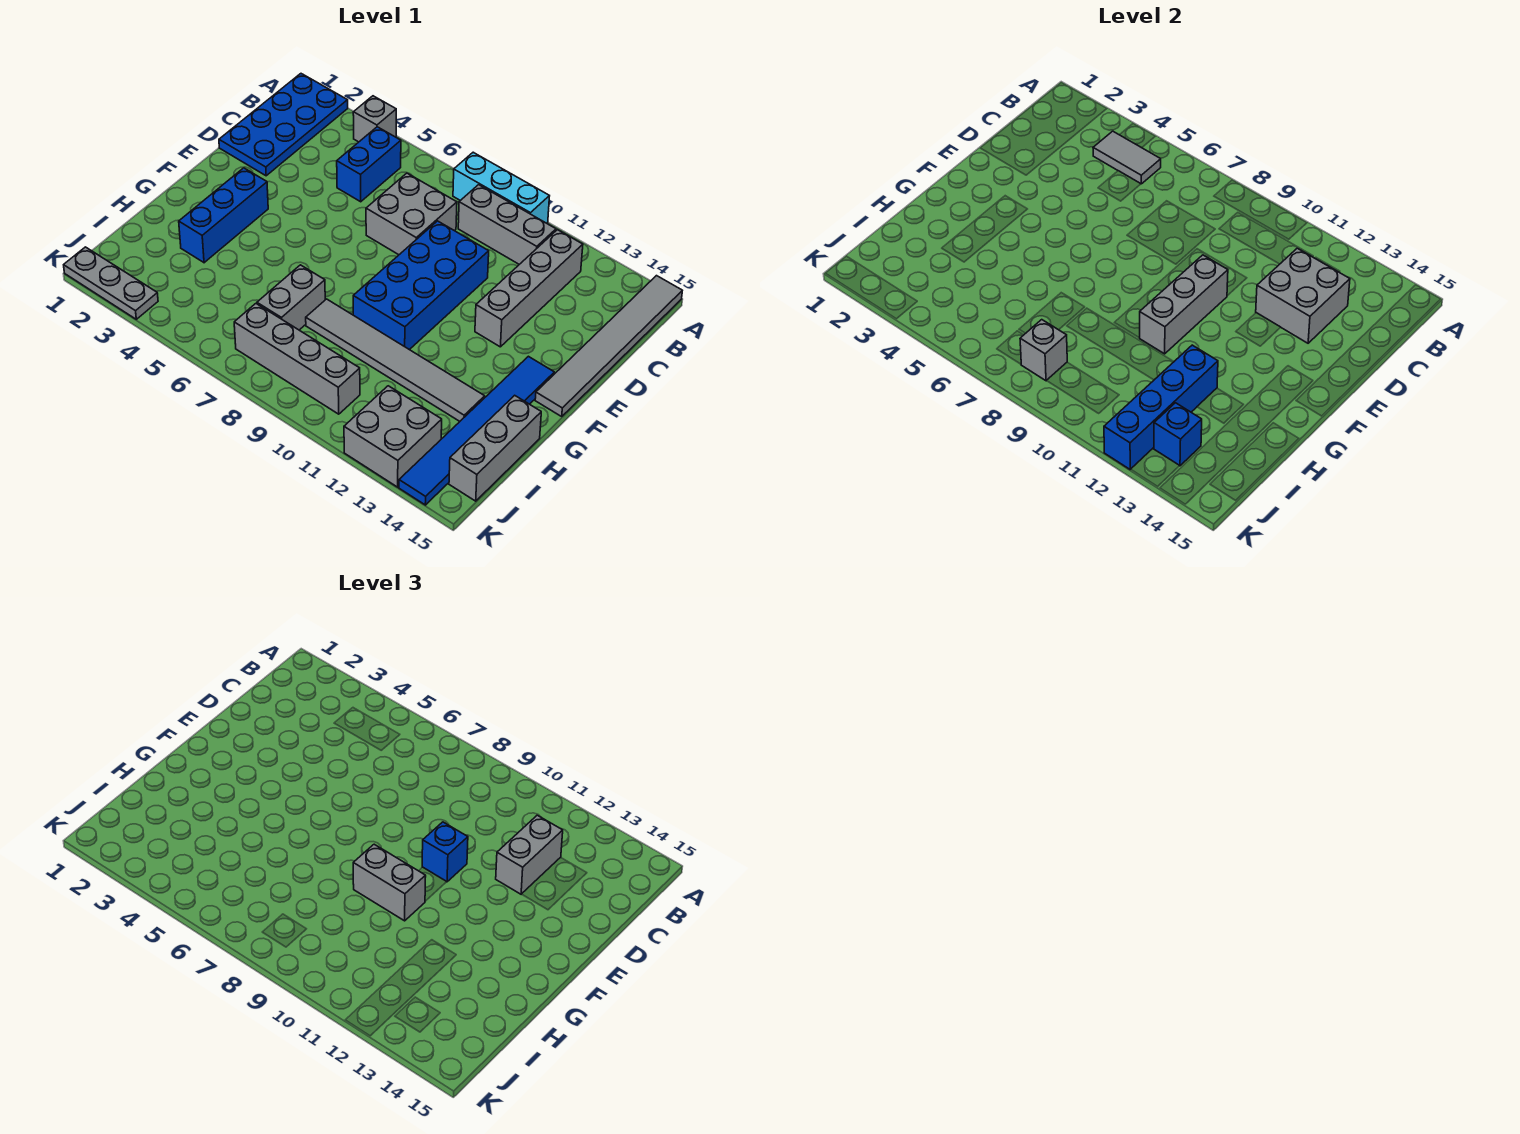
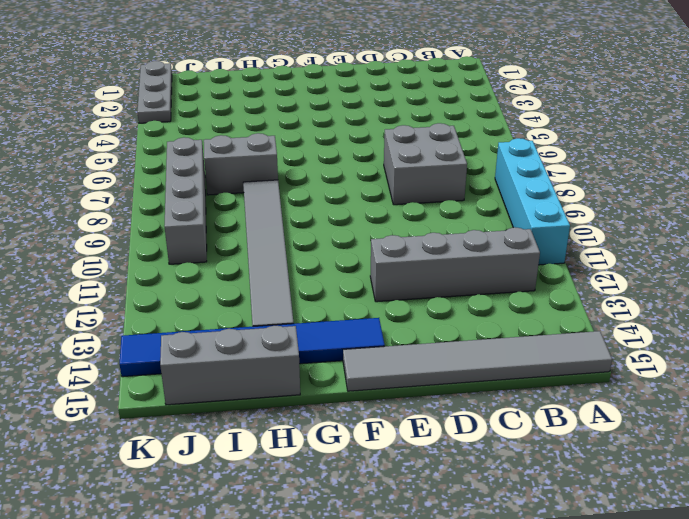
cyan brick A8:A11 level 1 -> cyan brick A8:A10 level 1
none -> blue plate A1:D2 level 1
none -> grey brick A4 level 1
none -> blue brick B5:C5 level 1

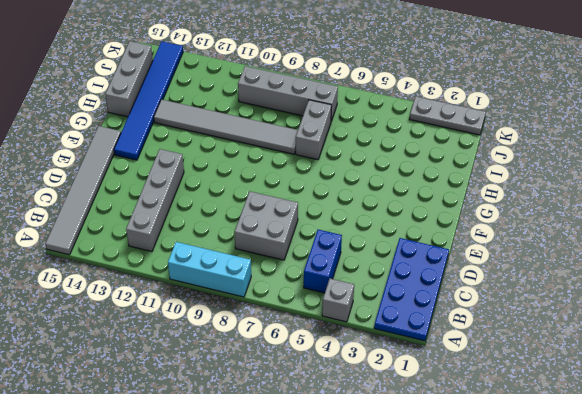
none -> grey brick B9:B11 level 1
none -> blue brick D9:G10 level 1
none -> blue brick F3:H3 level 1

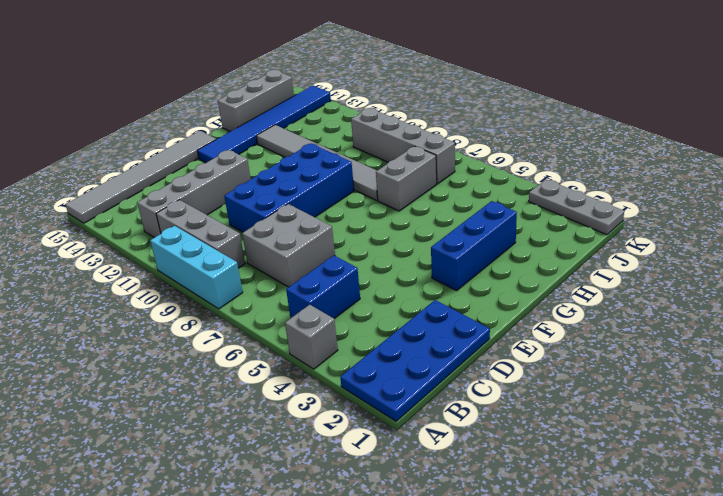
none -> grey brick J12:K13 level 1
none -> grey tile B4:B5 level 2
none -> grey brick C12:D13 level 2

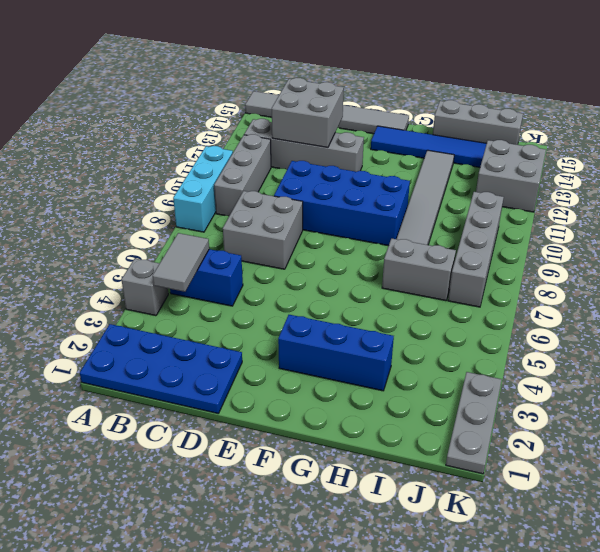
none -> grey brick E10:G10 level 2
none -> blue brick H12:K12 level 2
none -> grey brick J8 level 2

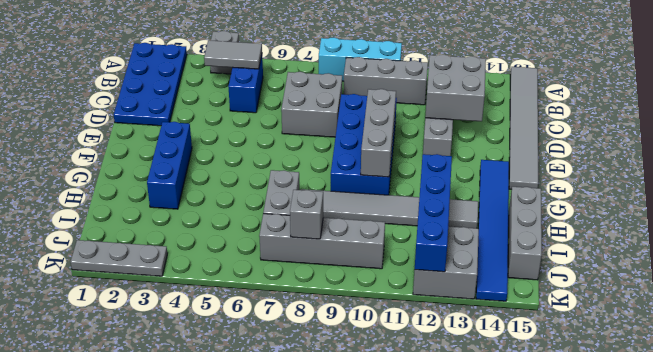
none -> blue brick J13 level 2
none -> grey brick C12:D12 level 3
none -> blue brick E10 level 3

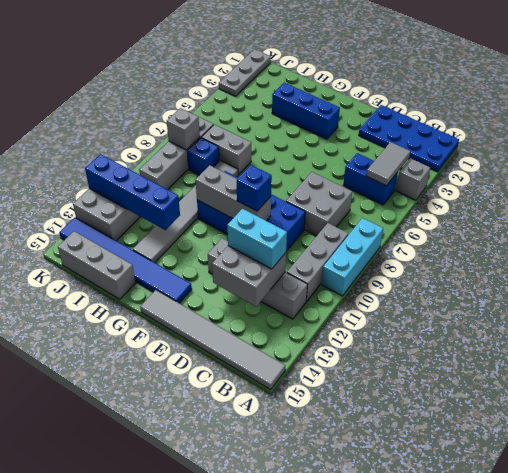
cyan brick C12:D12 level 3 -> grey brick C12:D12 level 3
blue brick I8 level 1 -> blue brick J13 level 2
none -> grey brick G9:G10 level 3

